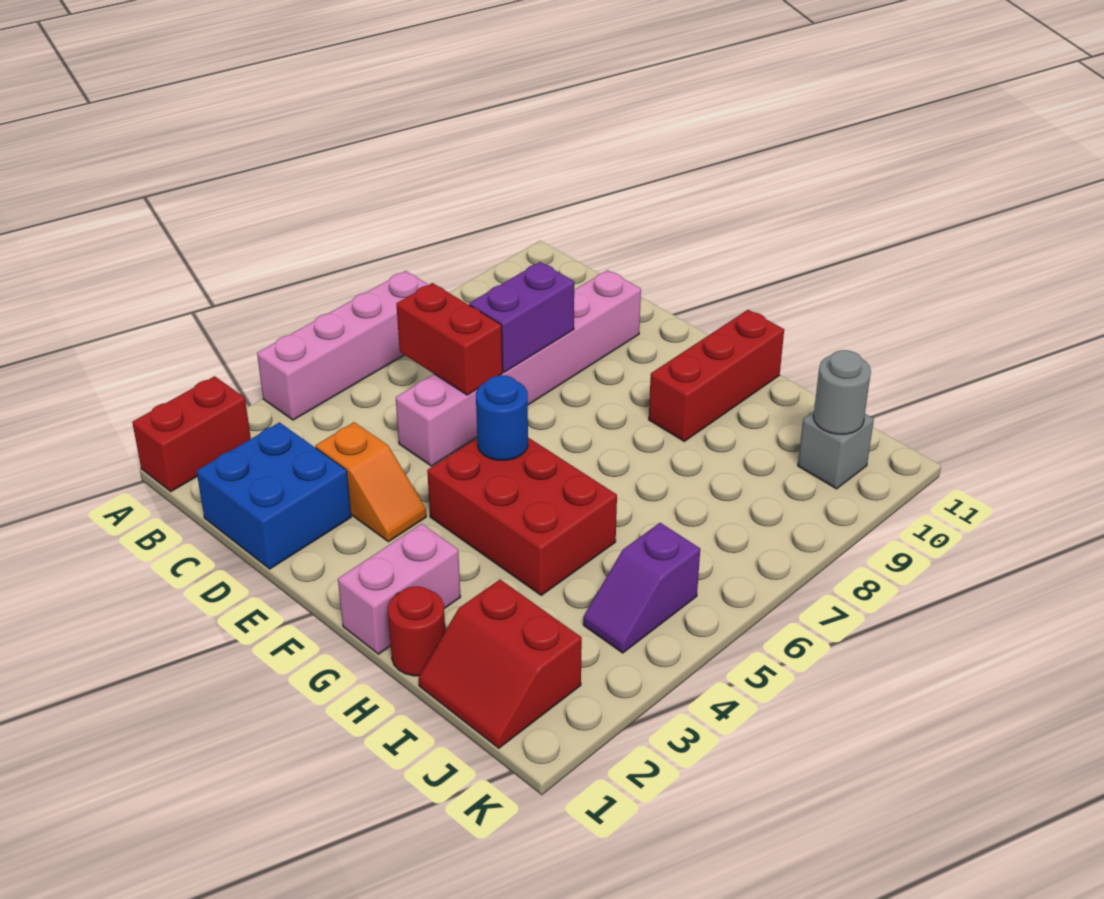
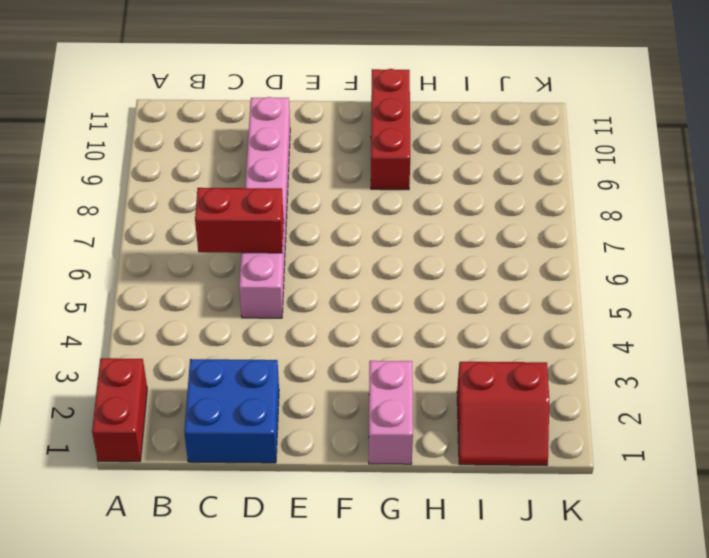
none -> pink brick A4:A7 level 1
none -> orange slope D3:E3 level 1 top D
none -> red brick F4:H5 level 1

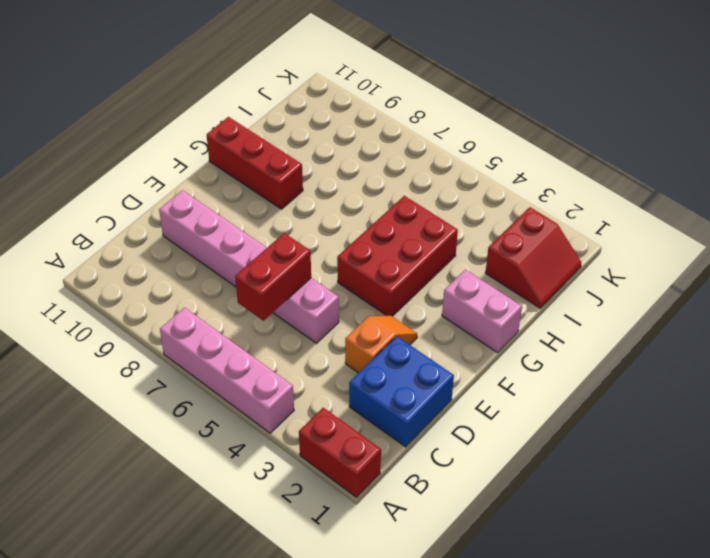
none -> red round brick H1 level 1
none -> purple slope J4:J5 level 1 top 5
none -> grey brick J10 level 1

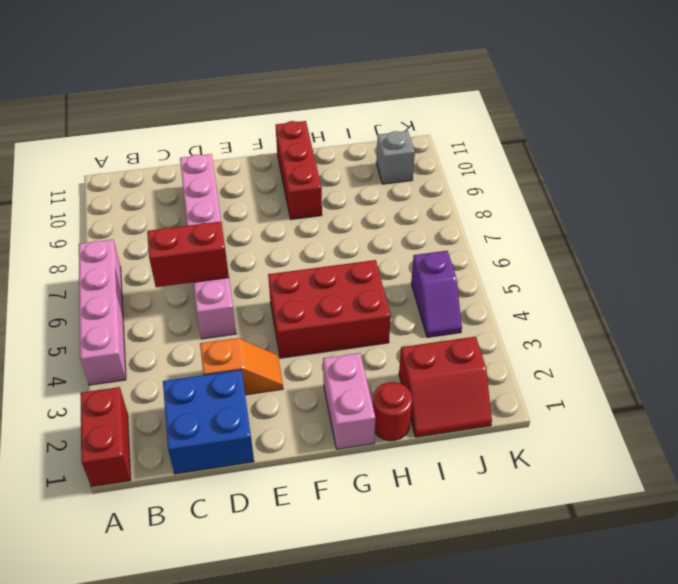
none -> purple brick D7:D8 level 2
none -> blue round brick F5 level 2
none -> grey round brick J10 level 2

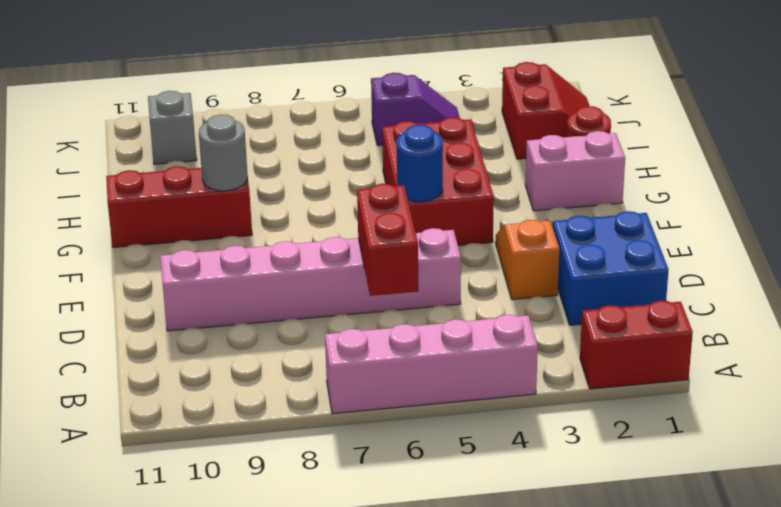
grey round brick G9 level 2 -> grey round brick J10 level 2
none -> purple brick D7:D8 level 2

